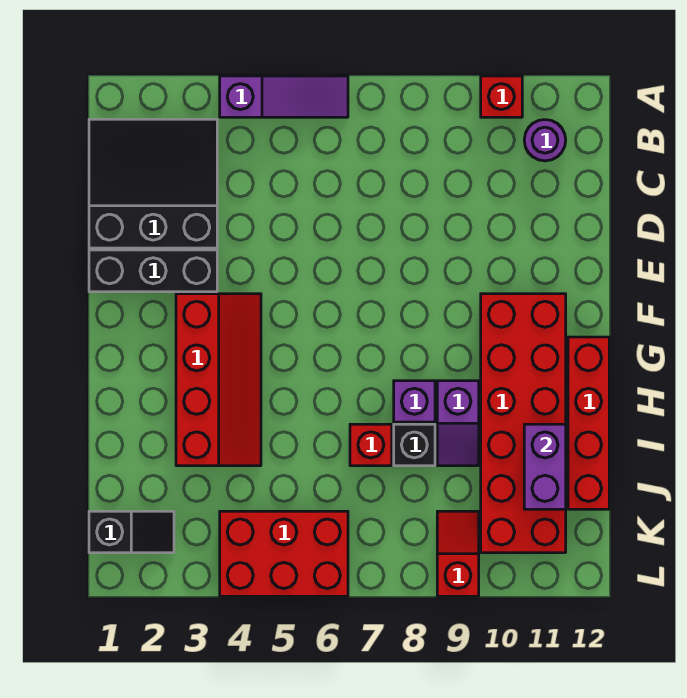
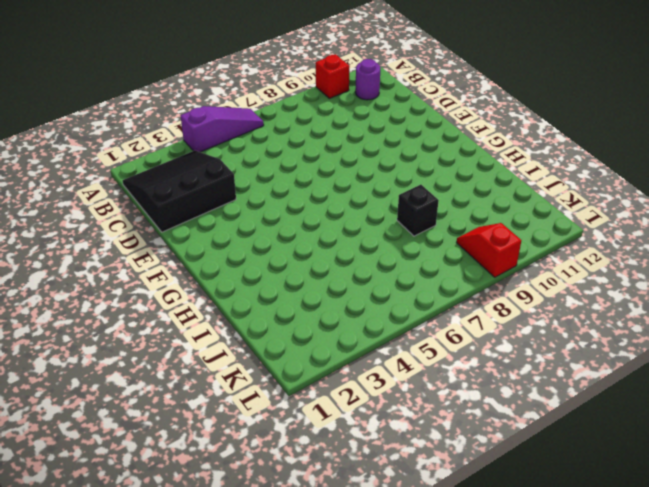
none -> black brick E1:E3 level 1
none -> red slope F3:I4 level 1 top 3
none -> red brick F10:K11 level 1

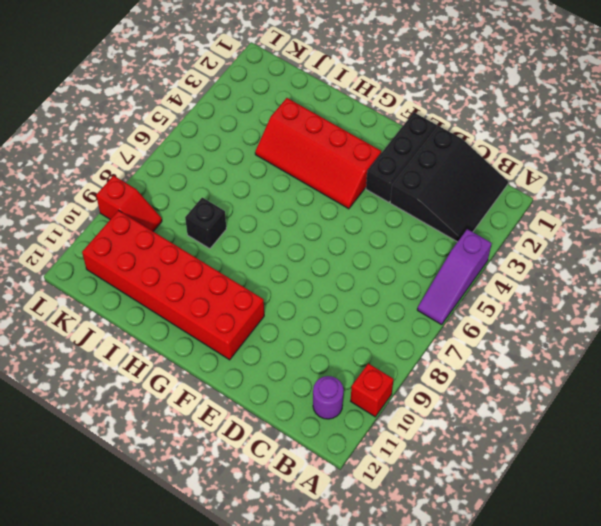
none -> red brick G12:J12 level 1
none -> purple brick H8 level 1
none -> purple slope H9:I9 level 1 top H

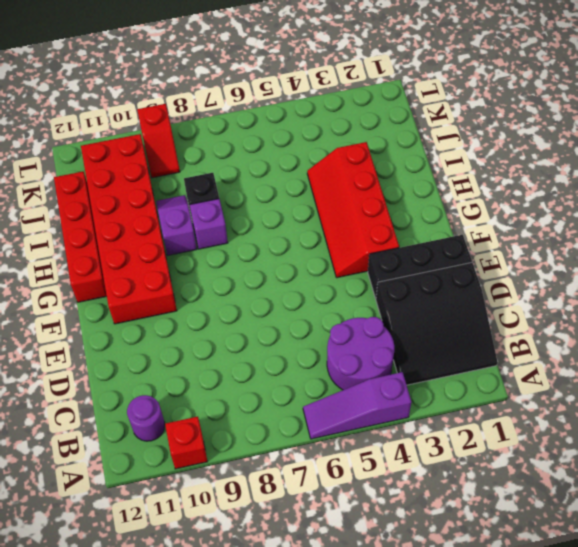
purple round brick B4:C5 level 1 -> none
none -> red brick I7 level 1
none -> black slope K1:K2 level 1 top 1
none -> red brick K4:L6 level 1

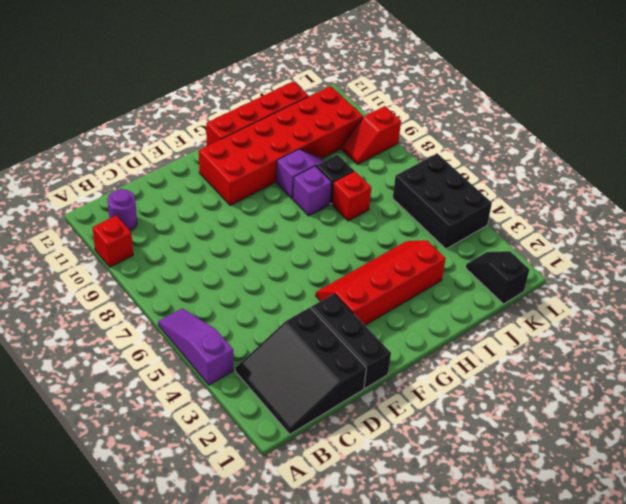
black brick K4:L6 level 1 -> red brick K4:L6 level 1
none -> purple brick I11:J11 level 2

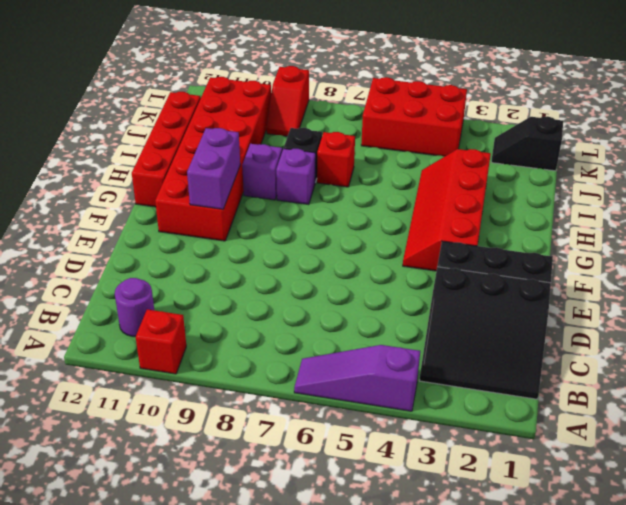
purple brick F10:G10 level 2 -> purple brick I11:J11 level 2

